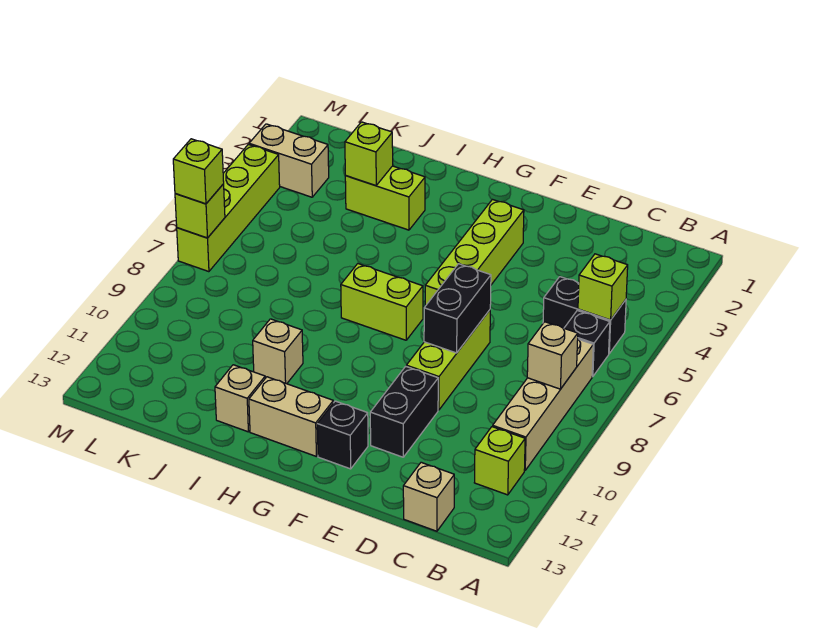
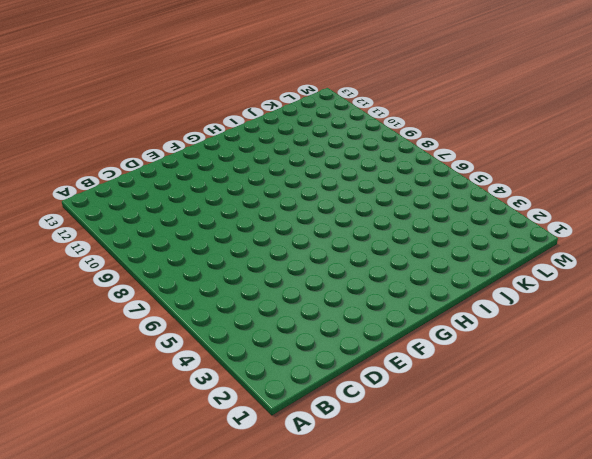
none -> black brick B5:C5 level 1
none -> black brick B6 level 1
none -> tan brick B7:B10 level 1

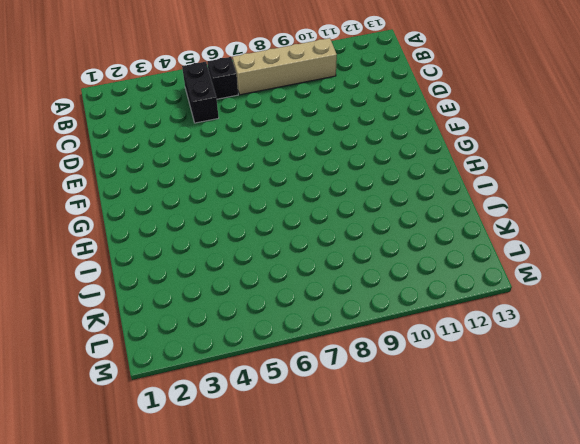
none -> lime brick B11 level 1
none -> tan brick C13 level 1
none -> lime brick E7:E9 level 1

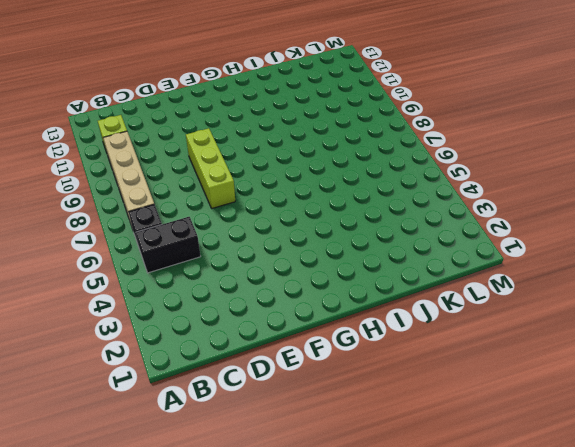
none -> tan brick C13 level 1
none -> black brick E10:E11 level 1
none -> lime brick F3:F6 level 1

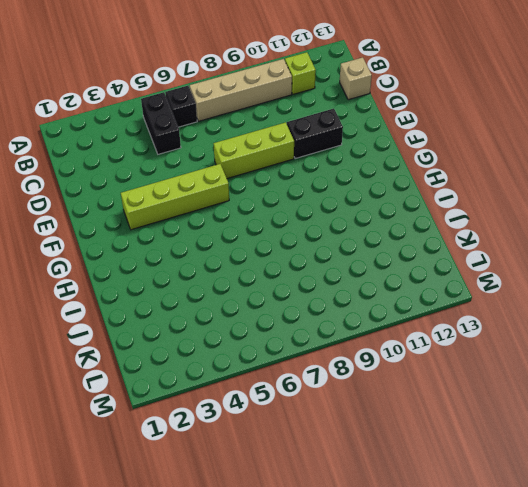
none -> black brick F12 level 1
none -> lime brick G7:H7 level 1
none -> tan brick G12:H12 level 1

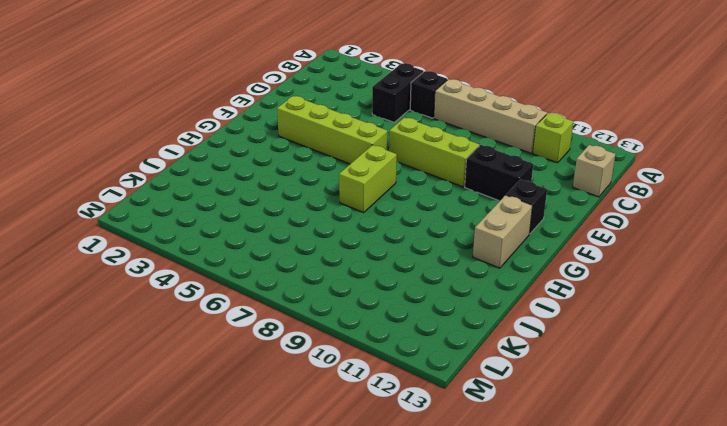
none -> lime brick I3:J3 level 1
none -> tan brick I10 level 1
none -> tan brick I12 level 1

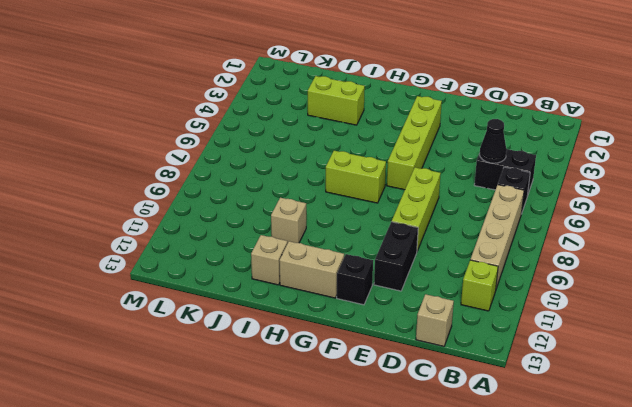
black cone C5 level 2 -> none
none -> tan brick L3:M3 level 1
none -> lime brick M4:M7 level 1
none -> lime brick B5 level 2

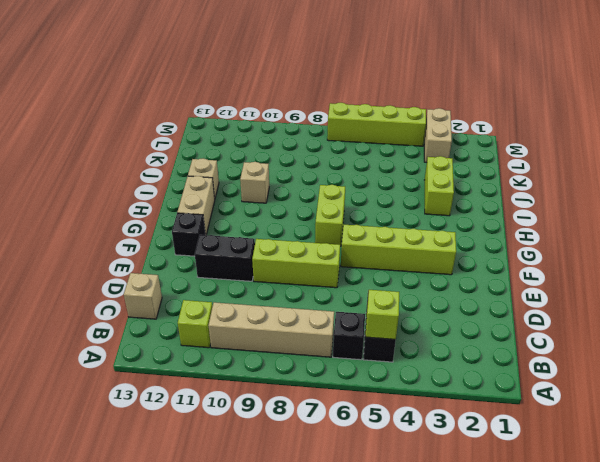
none -> tan brick B8 level 2
none -> black brick E7:E8 level 2
none -> lime brick J3 level 2

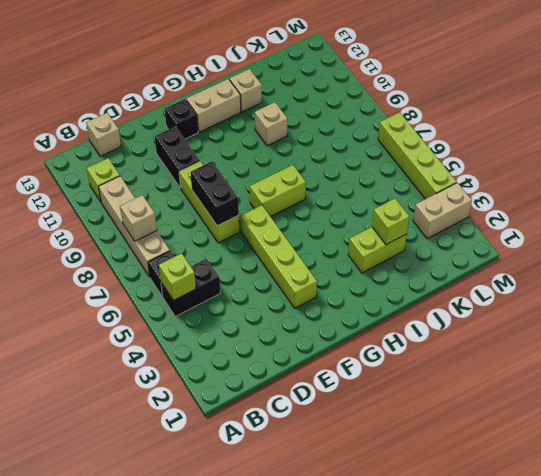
none -> lime brick M7 level 2
none -> lime brick M7 level 3

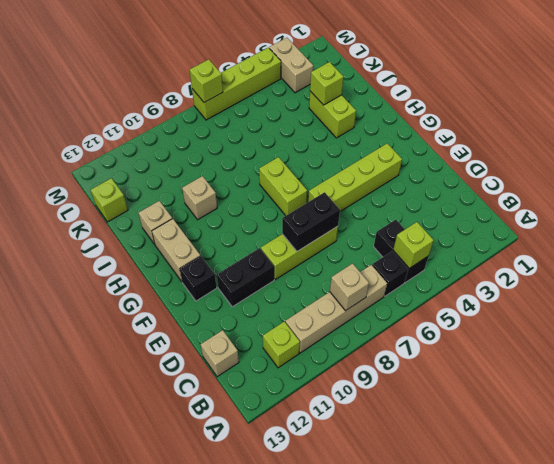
lime brick K13 level 1 -> lime brick M7 level 3

